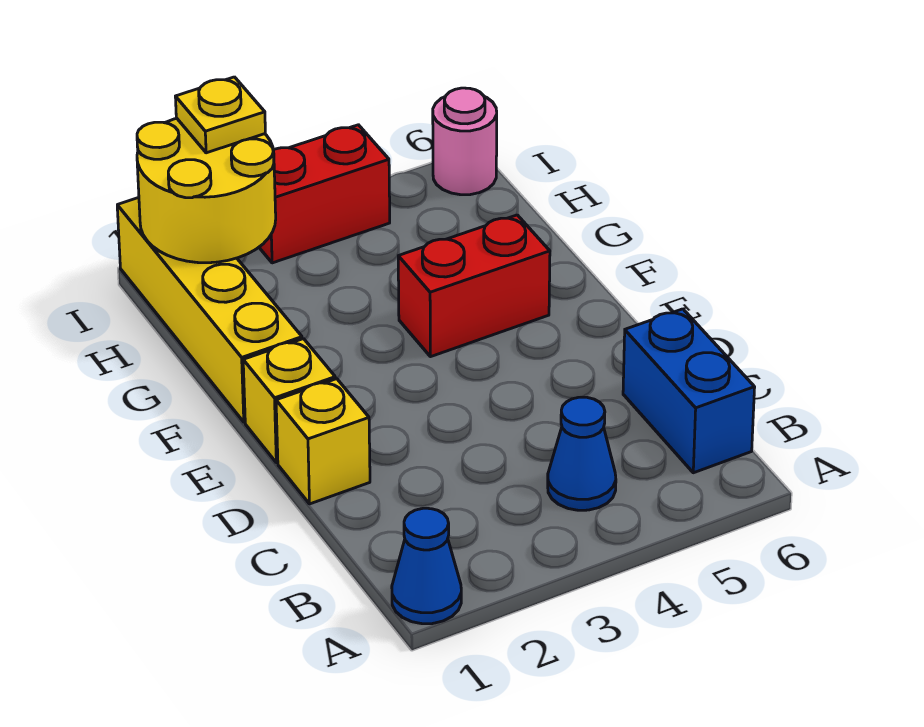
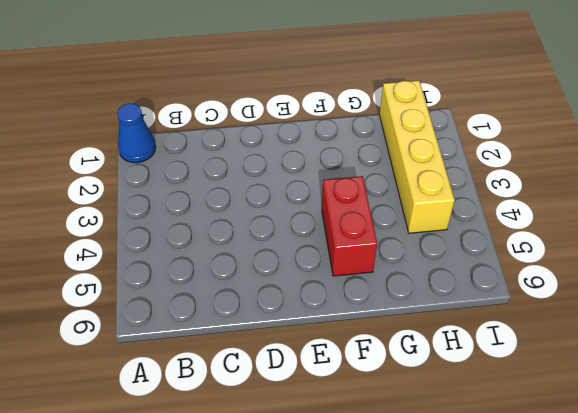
yellow brick H1:H4 level 1 -> yellow brick F1:I1 level 1
none -> blue cone B4 level 1
none -> blue brick B6:C6 level 1

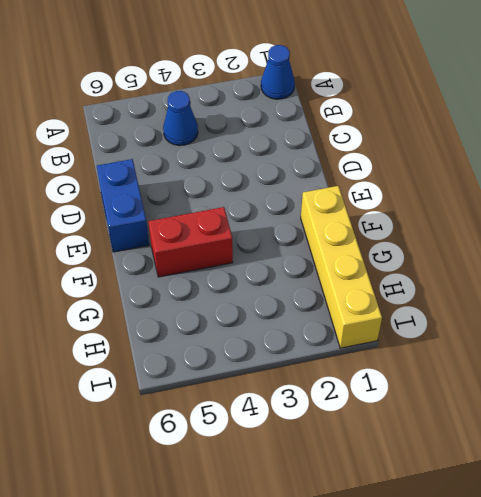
blue brick D6:E6 level 1 -> blue brick B6:C6 level 1
none -> yellow brick D1 level 1
none -> yellow brick E1 level 1

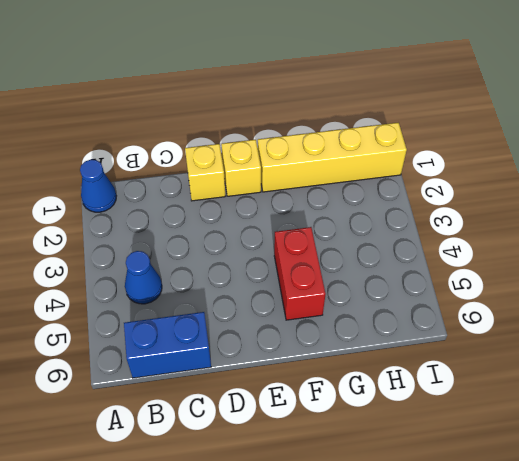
none -> red brick I3:I4 level 1
none -> pink round brick I6 level 1

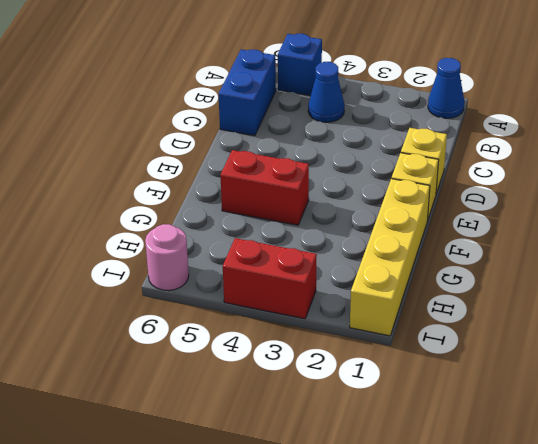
blue brick A5 level 1 -> none
none -> yellow round brick H1:I2 level 2
none -> yellow plate I2 level 3

